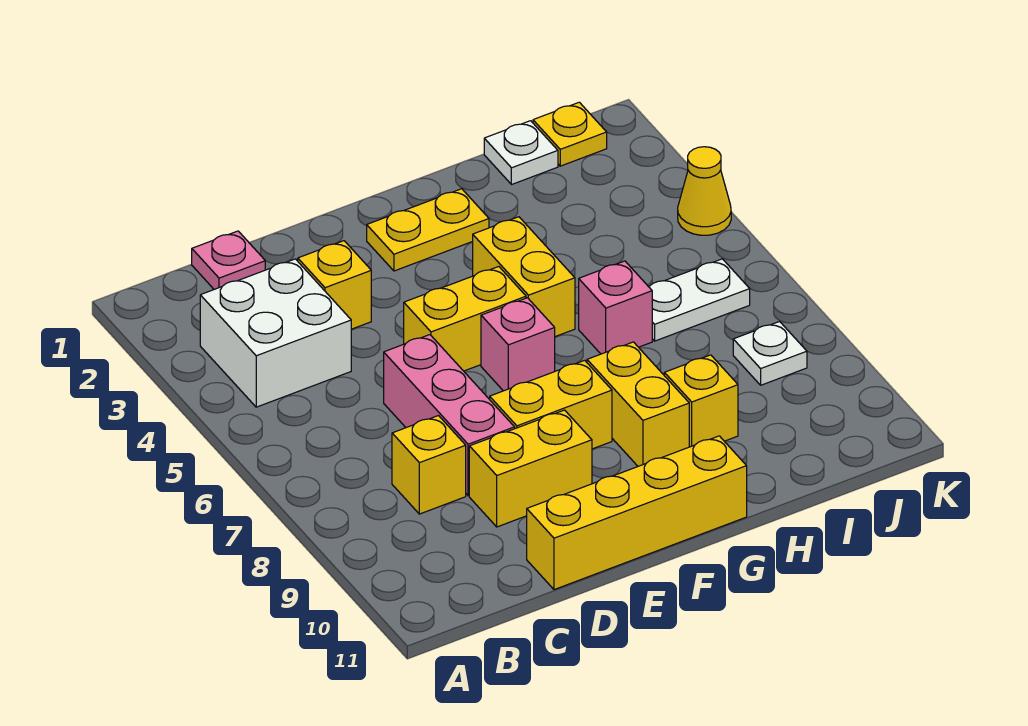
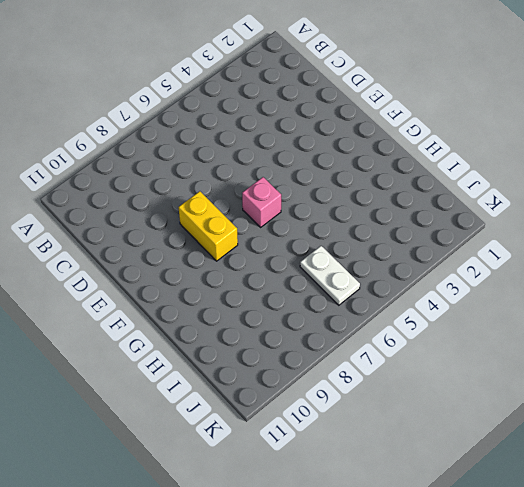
none -> white brick B3:C4 level 1
none -> pink plate C1 level 1
none -> yellow brick C8 level 1

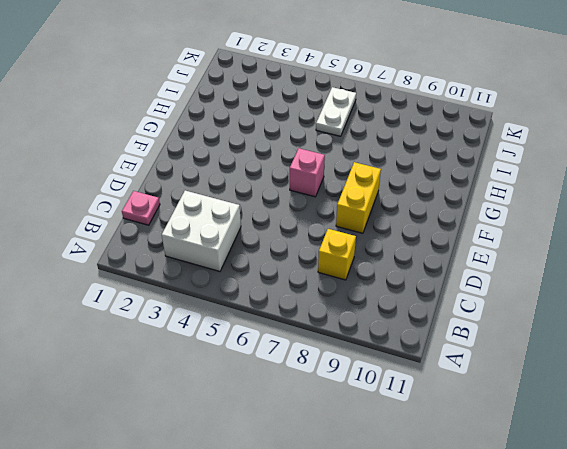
none -> yellow brick D3 level 1
none -> pink brick D6:D8 level 1
none -> yellow brick D9:E9 level 1

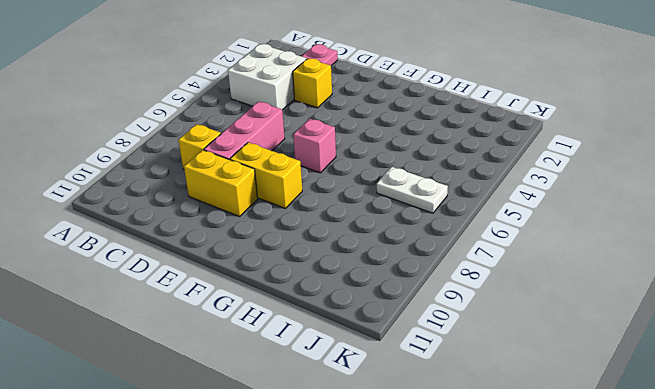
none -> yellow brick D11:G11 level 1
none -> yellow brick E5:F5 level 1
none -> yellow plate F2:G2 level 1

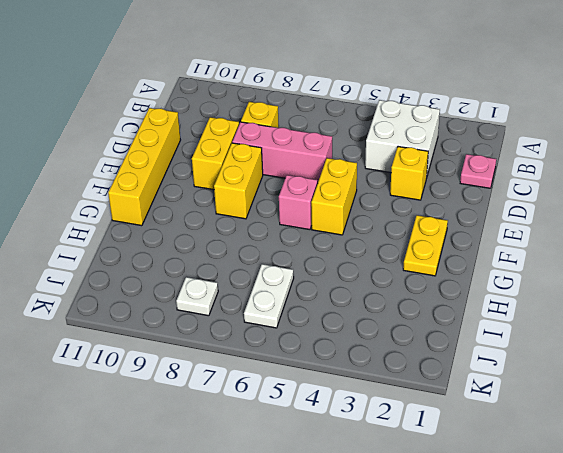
none -> yellow brick G4:G5 level 1
none -> yellow brick G8:G9 level 1
none -> pink brick H6 level 1

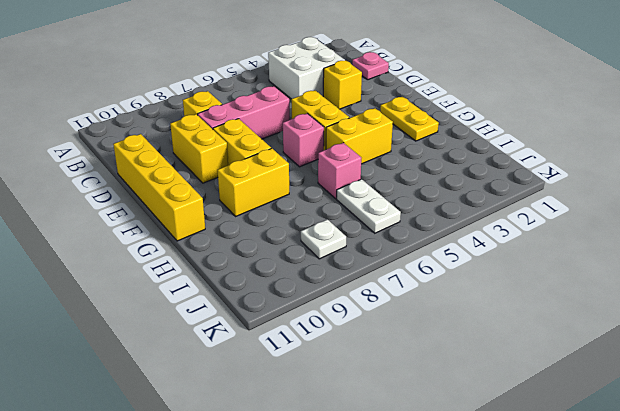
none -> yellow brick H9 level 1
none -> white plate I1 level 1
none -> yellow plate J1 level 1

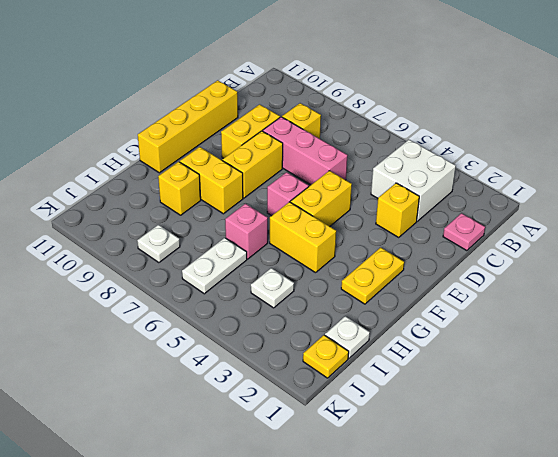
white plate I4 level 1 -> none
none -> yellow cone K4 level 1

